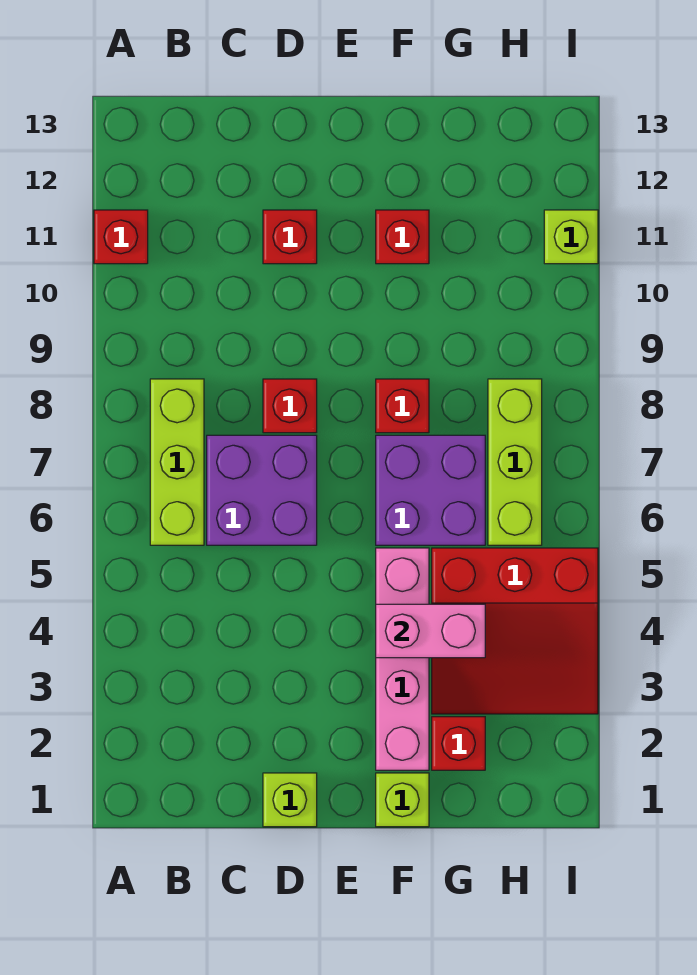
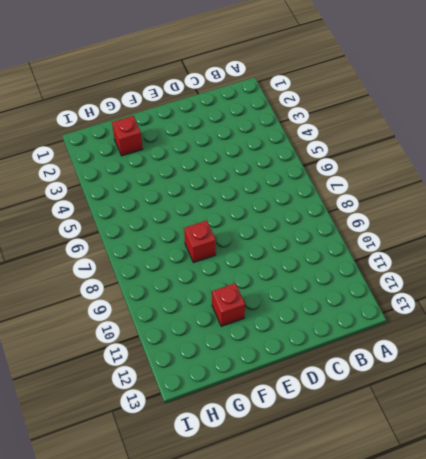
none -> red brick A11 level 1
none -> lime brick B6:B8 level 1
none -> purple brick C6:D7 level 1

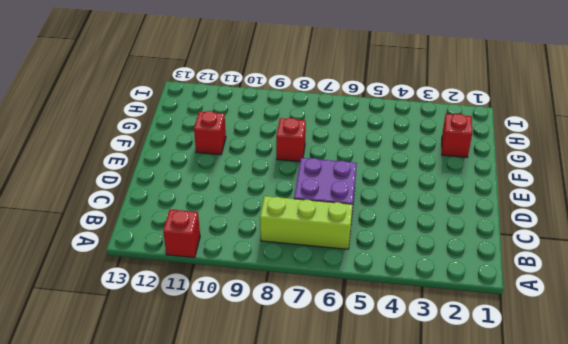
none -> lime brick D1 level 1
none -> red brick D8 level 1
none -> red brick D11 level 1

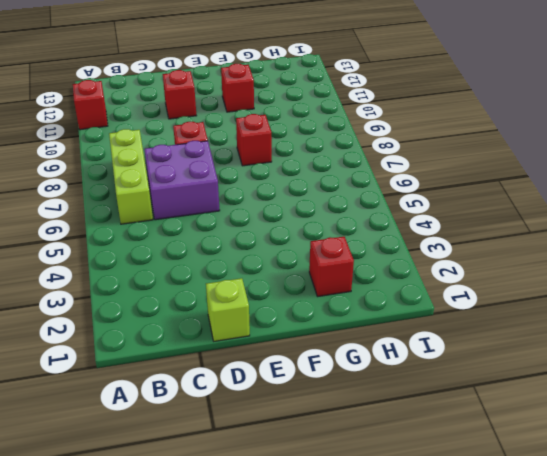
none -> lime brick F1 level 1
none -> pink brick F2:F5 level 1
none -> purple brick F6:G7 level 1

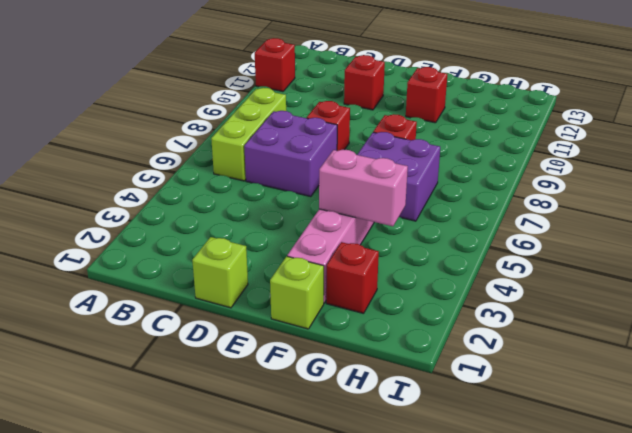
none -> red slope G3:I5 level 1 top 5
none -> lime brick H6:H8 level 1
none -> lime brick I11 level 1

